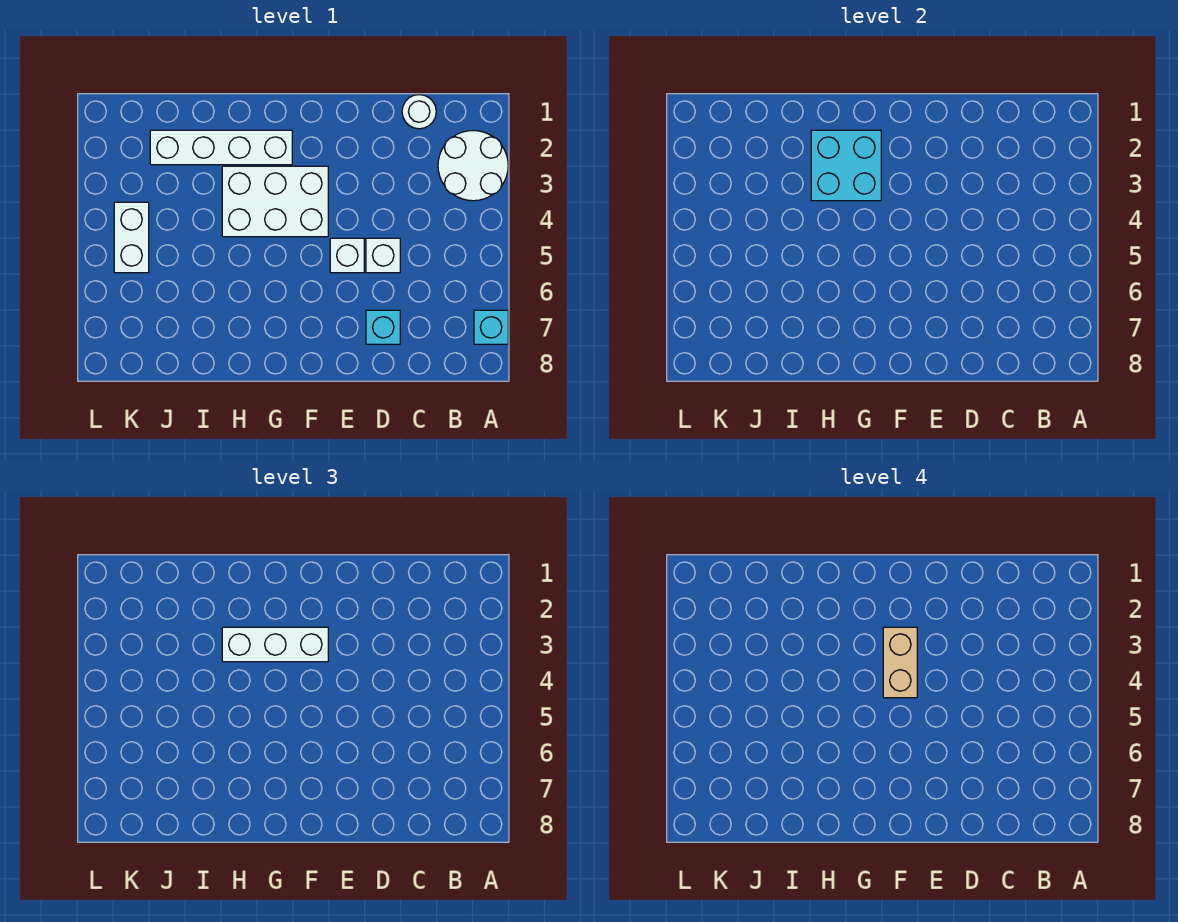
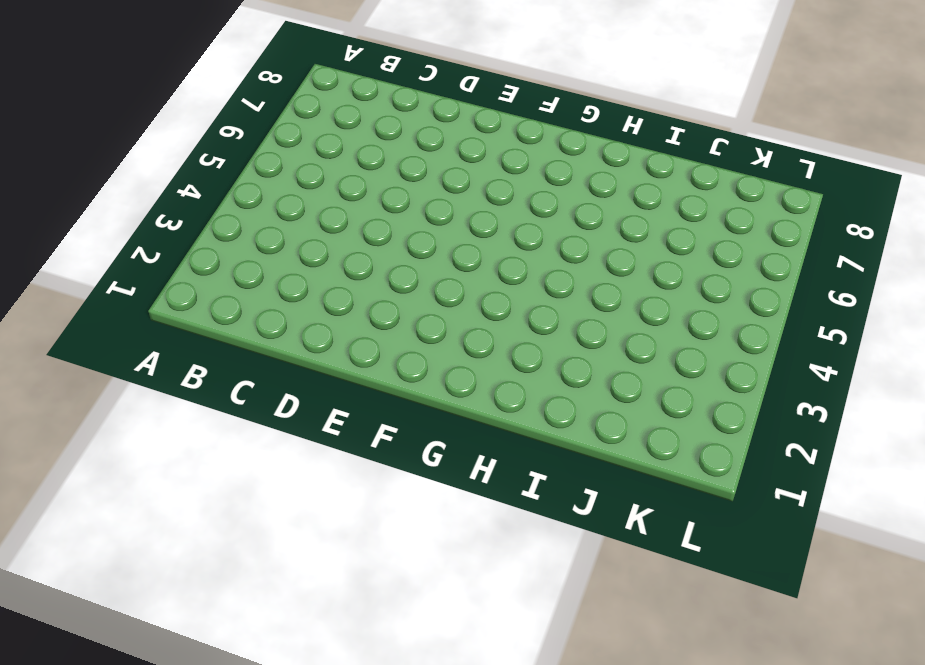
none -> white round brick A2:B3 level 1
none -> cyan brick A7 level 1
none -> white round brick C1 level 1

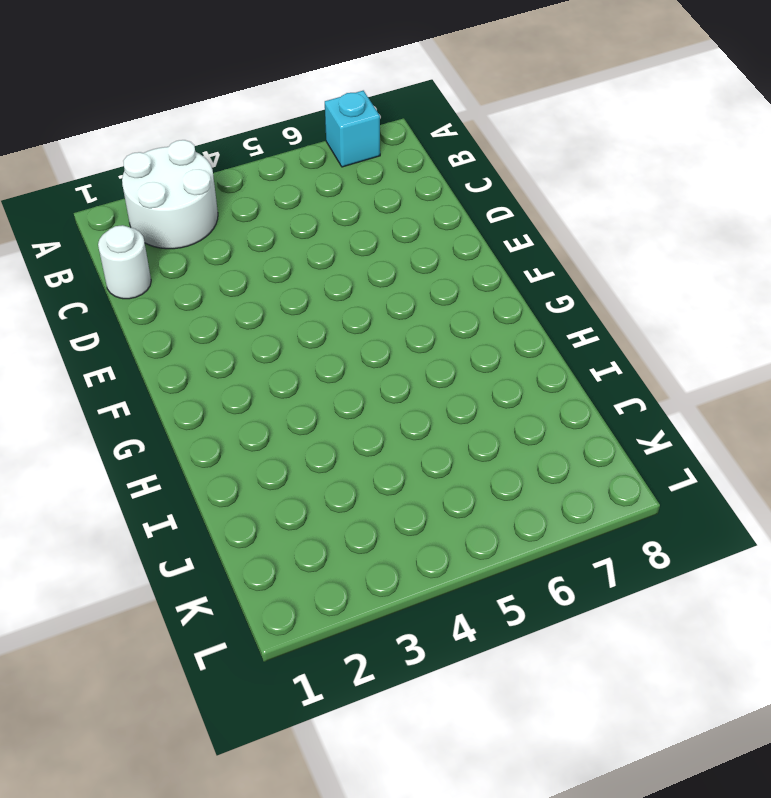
none -> white brick D5 level 1
none -> cyan brick D7 level 1
none -> white brick E5 level 1

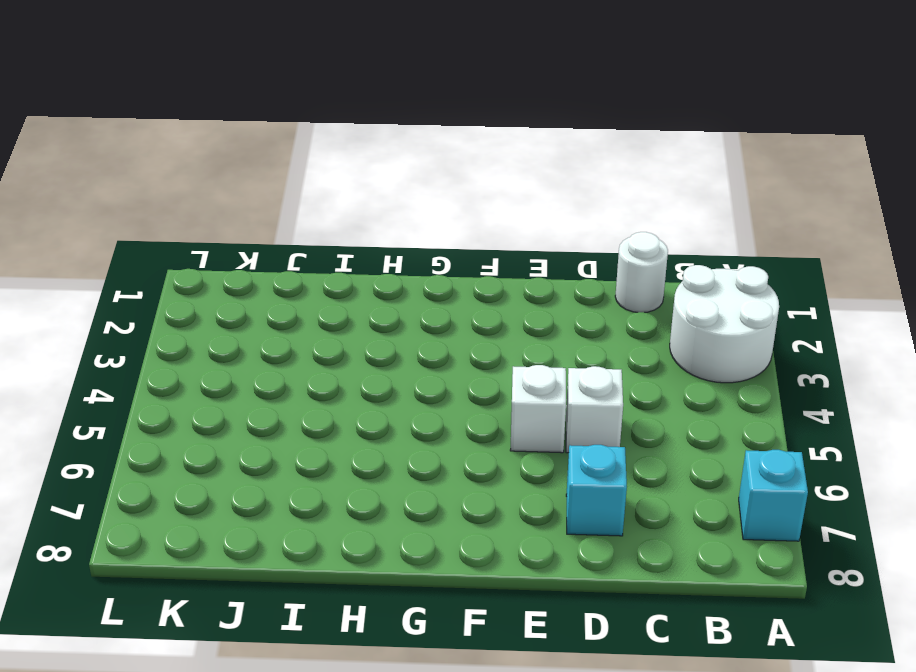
none -> white brick F3:H4 level 1
none -> white brick G2:J2 level 1
none -> white brick K4:K5 level 1

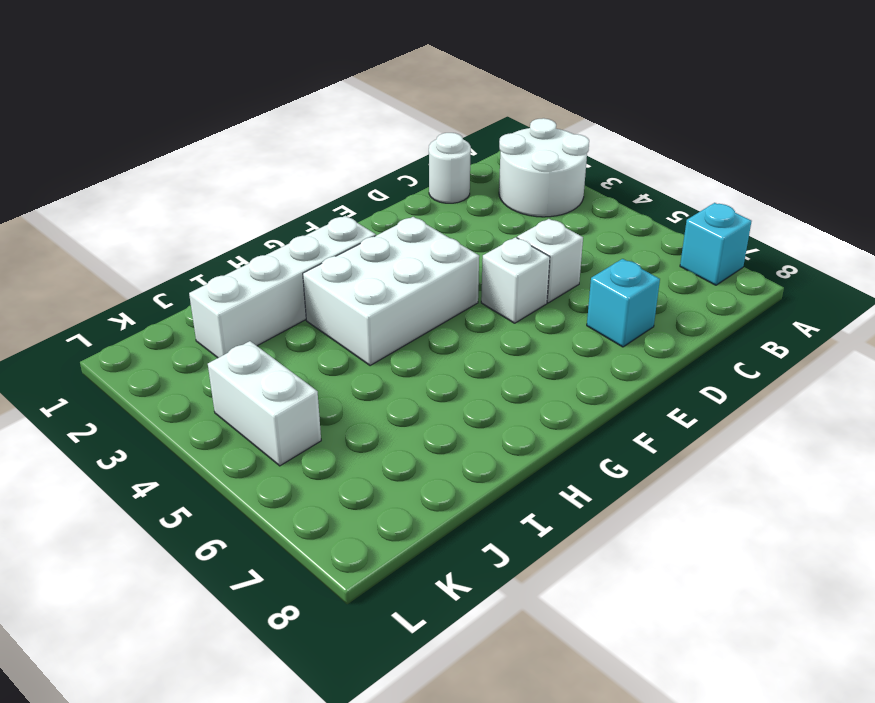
none -> cyan brick G2:H3 level 2
none -> white brick F3:H3 level 3
none -> tan brick F3:F4 level 4

